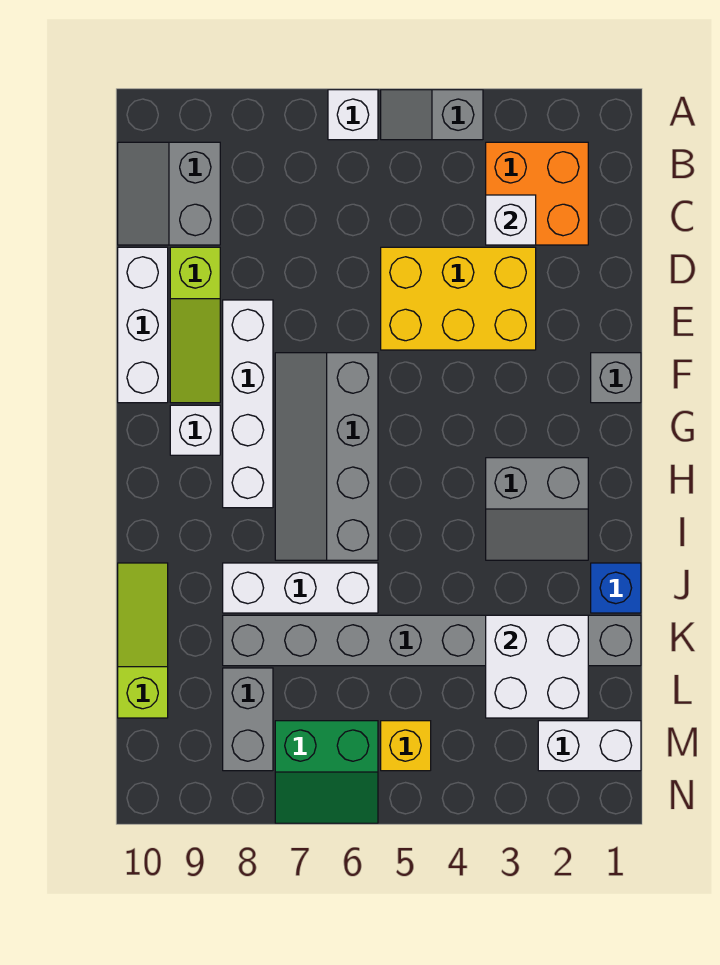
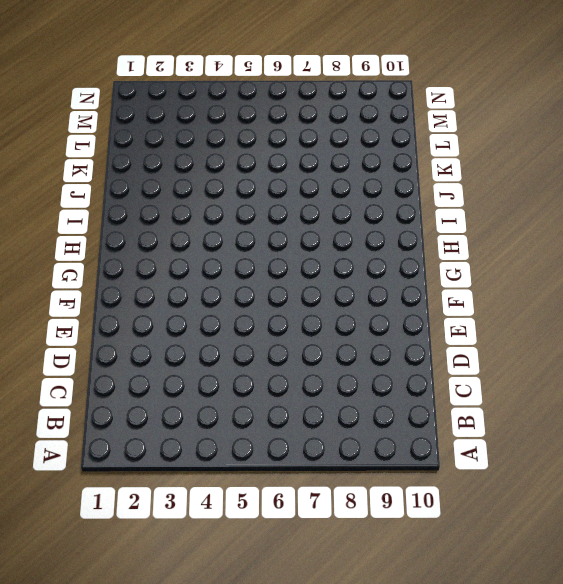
none -> grey slope A4:A5 level 1 top 4
none -> white brick A6 level 1
none -> orange brick B2:C3 level 1

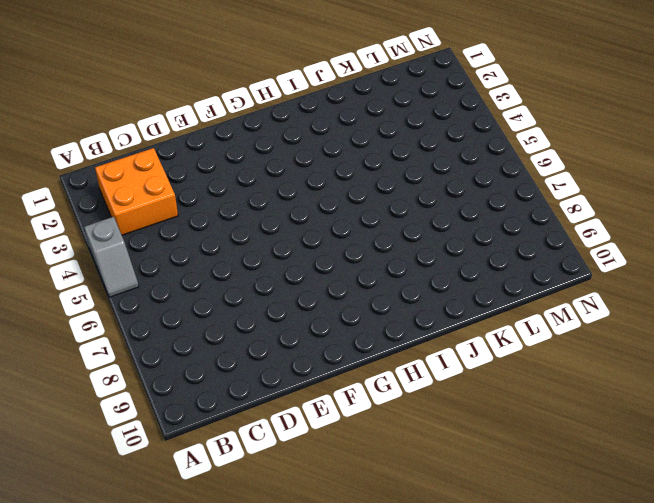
none -> white brick A6 level 1
none -> grey slope B9:C10 level 1 top 9
none -> yellow brick D3:E5 level 1

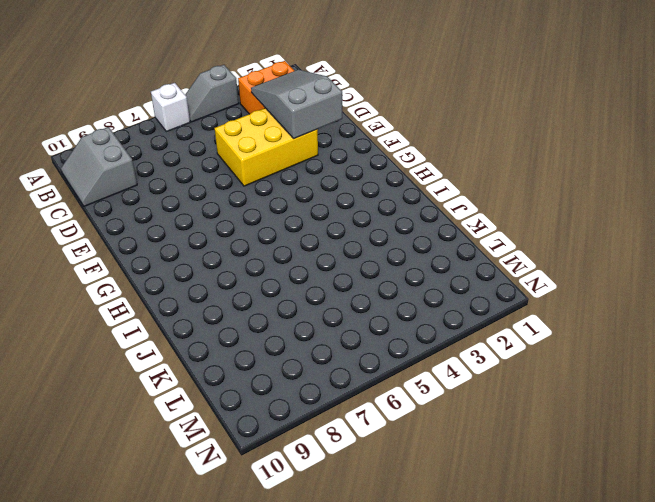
grey slope C2:E3 level 2 top E -> white brick C3 level 2
none -> lime slope D9:F9 level 1 top D
none -> white brick D10:F10 level 1
none -> white brick E8:H8 level 1

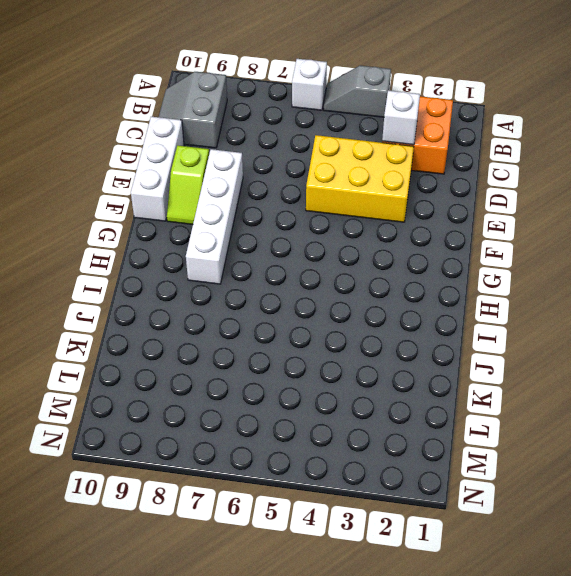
lime slope E9:F9 level 1 top E -> lime slope D9:F9 level 1 top D
none -> grey brick F1 level 1
none -> grey slope F6:I7 level 1 top 6
none -> white brick G9 level 1

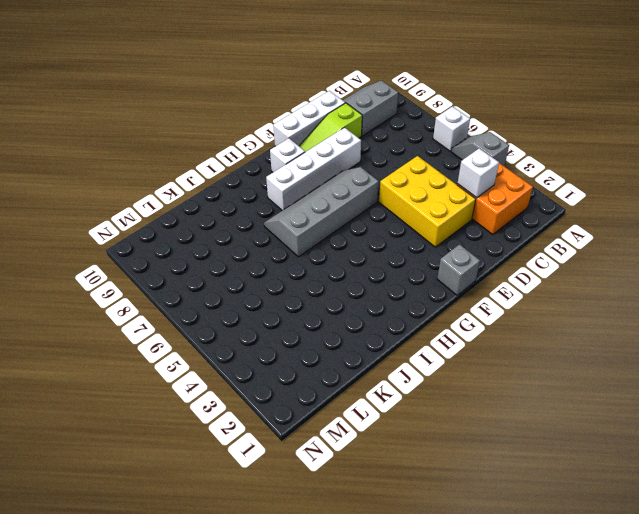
none -> grey slope H2:I3 level 1 top H
none -> blue brick J1 level 1
none -> white brick J6:J8 level 1

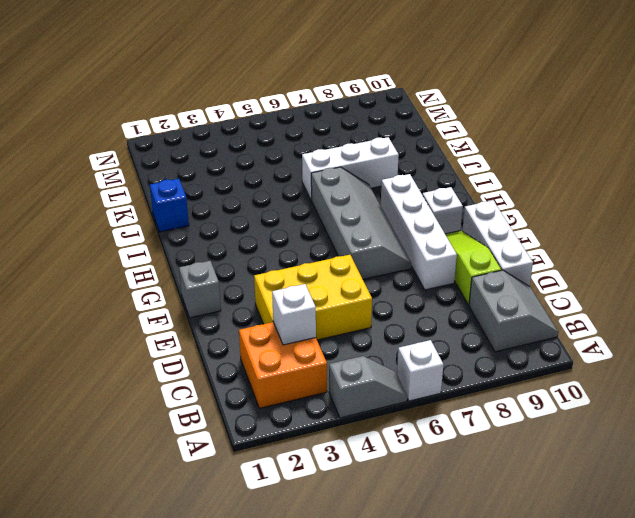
none -> grey slope H2:I3 level 1 top H
none -> lime slope J10:L10 level 1 top L
none -> grey brick K1:K8 level 1

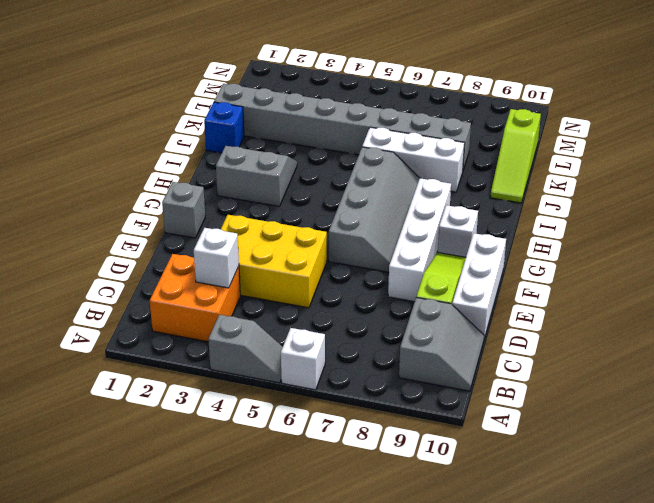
none -> grey brick L8:M8 level 1
none -> white brick M1:M2 level 1
none -> yellow brick M5 level 1

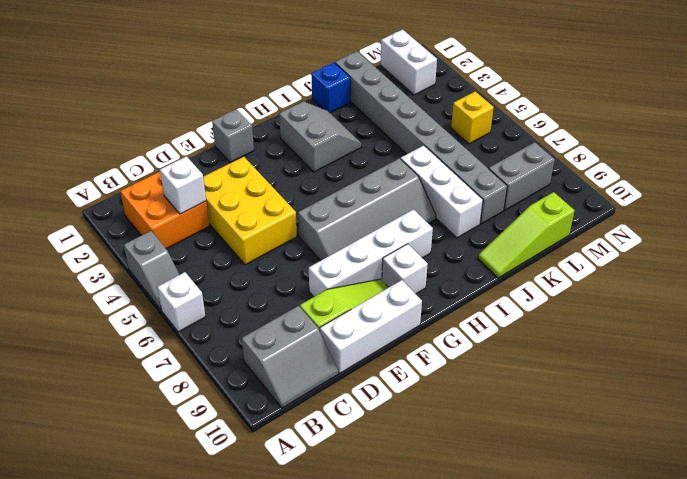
none -> green slope M6:N7 level 1 top M
none -> white brick K2:L3 level 2

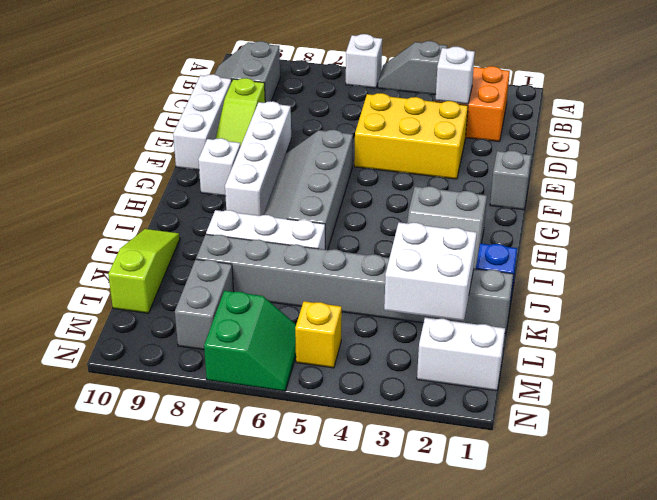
green slope M6:N7 level 1 top 7 -> green slope M6:N7 level 1 top M

